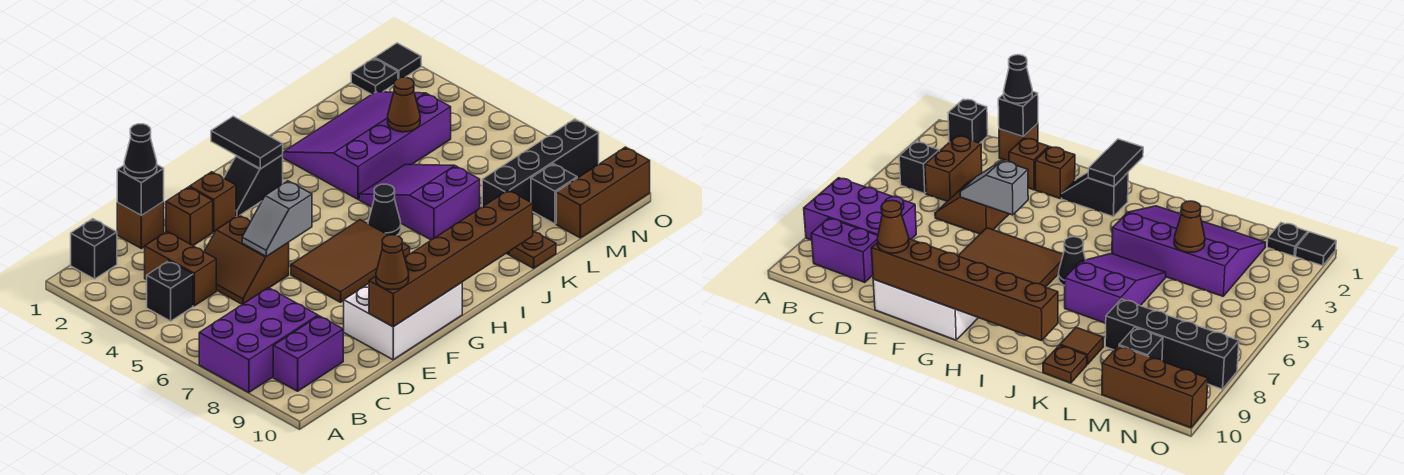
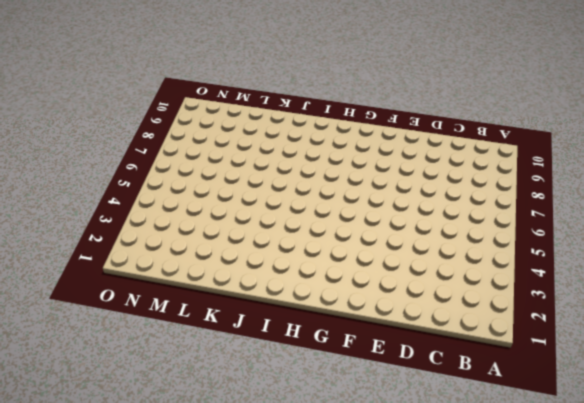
none -> purple brick A7:C8 level 1
none -> black brick B1 level 1
none -> black brick B4 level 1

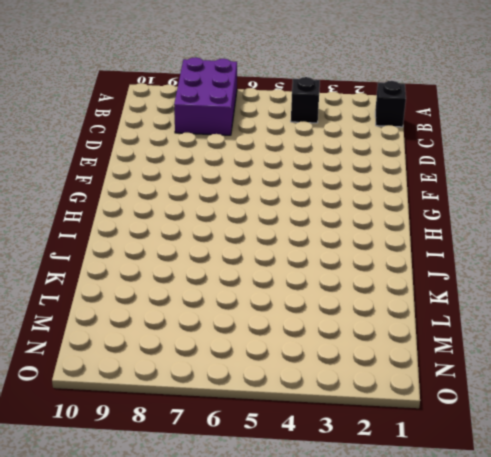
none -> purple brick B9:C9 level 1
none -> brown brick C3:C4 level 1
none -> brown brick D1 level 1

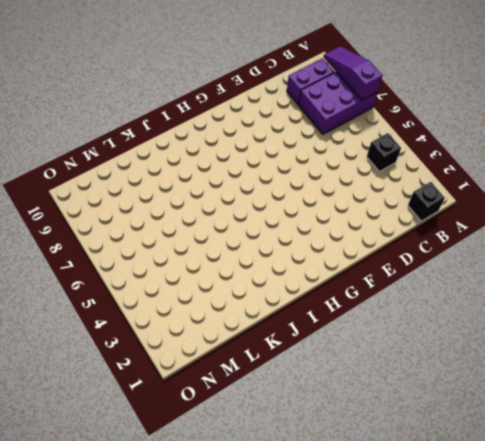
purple slope A7:A9 level 2 top 7 -> none
none -> brown brick C3:C4 level 1
none -> brown brick D1 level 1
none -> brown slope D4:E5 level 1 top E

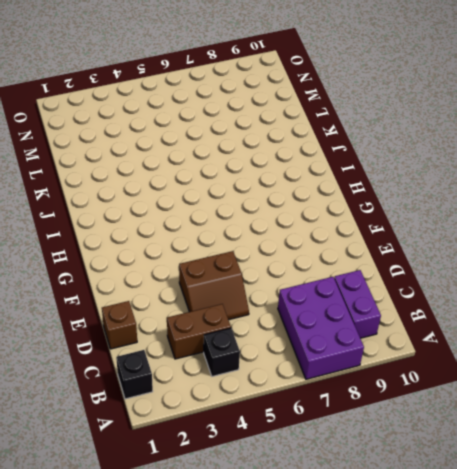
none -> brown brick E2 level 1
none -> white brick E9:G10 level 1
none -> brown brick F2 level 1

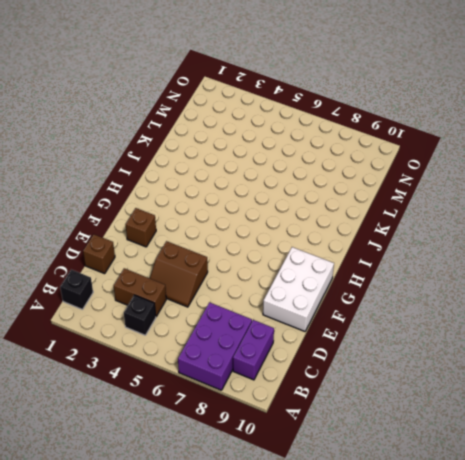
none -> brown brick E2 level 1
none -> brown tile F6:H7 level 1
none -> black slope G2:H2 level 1 top H

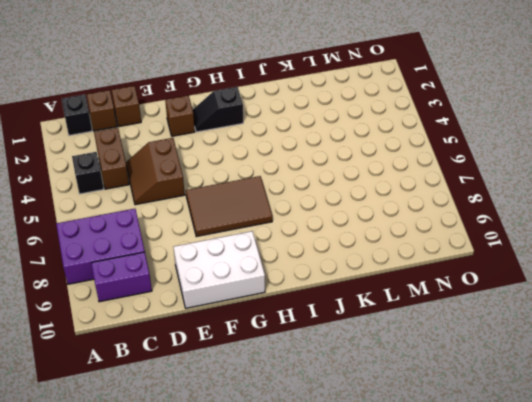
brown brick C1 level 1 -> brown brick E2 level 1
none -> black cone I6 level 1
none -> purple slope J2:M4 level 1 top 4
none -> purple slope J5:K7 level 1 top 7

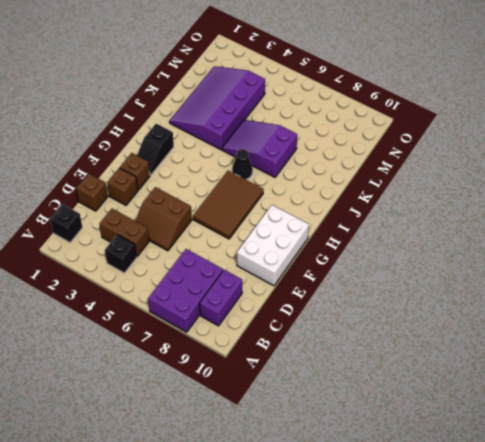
none -> brown tile K9 level 1
none -> brown plate K10 level 1
none -> black brick L8:O8 level 1

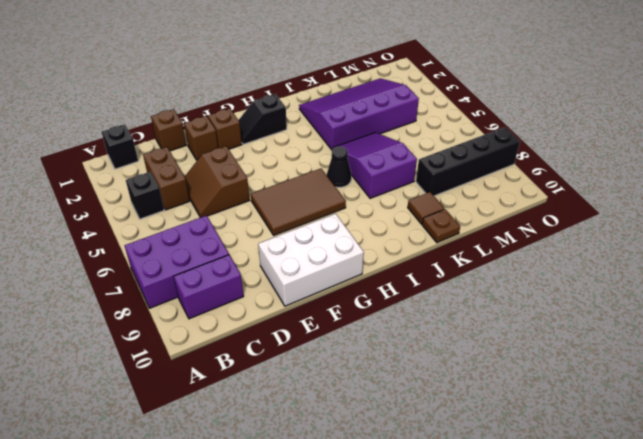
none -> black brick M9 level 1
none -> brown brick M10:O10 level 1
none -> black plate N1 level 1

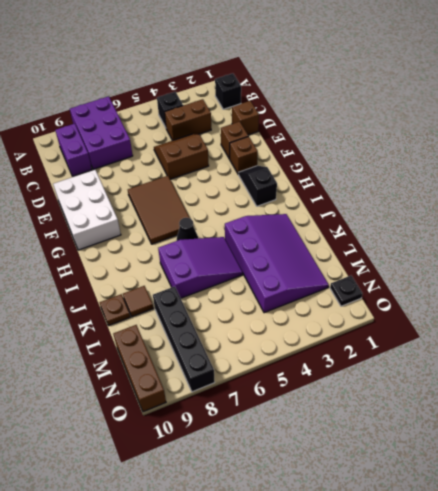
none -> black brick M9 level 1
none -> black tile O1 level 1
none -> black brick D1 level 2

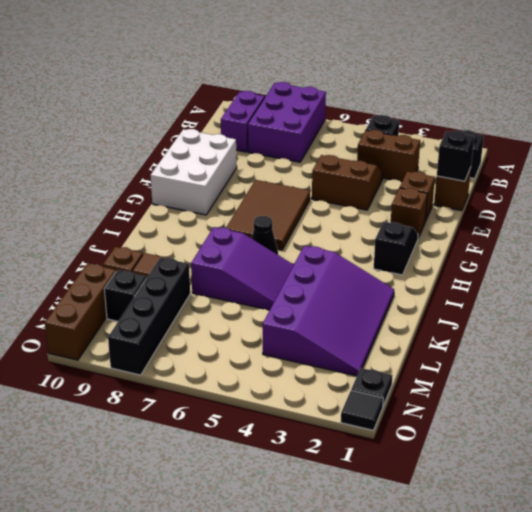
none -> grey slope E5:F5 level 2 top F
none -> brown brick E10:J10 level 2
none -> black tile H1:H2 level 2

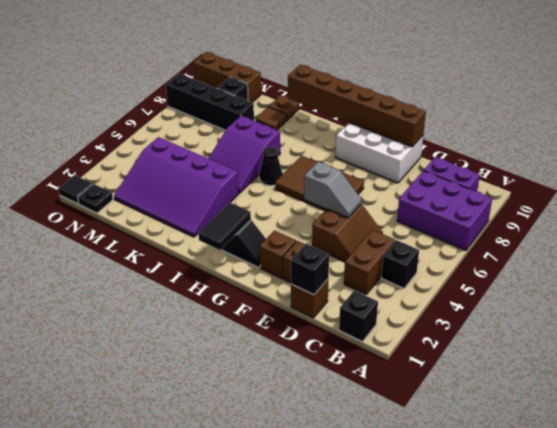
none -> brown cone L4 level 2
none -> black cone D1 level 3
none -> brown cone E10 level 3

